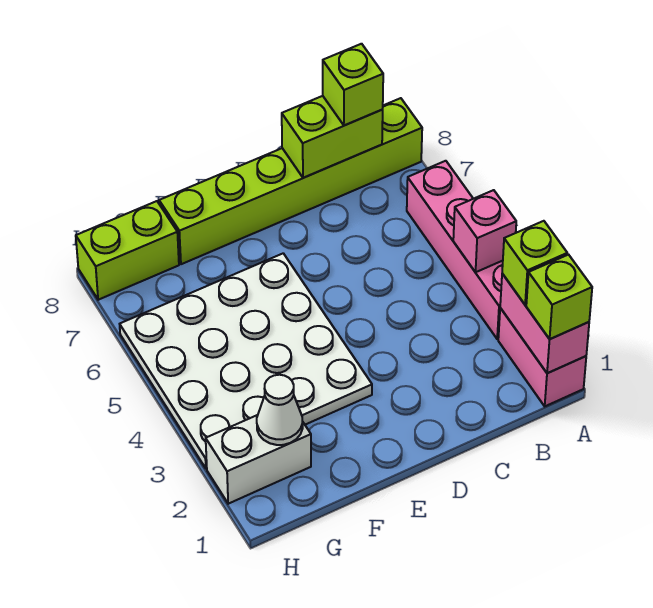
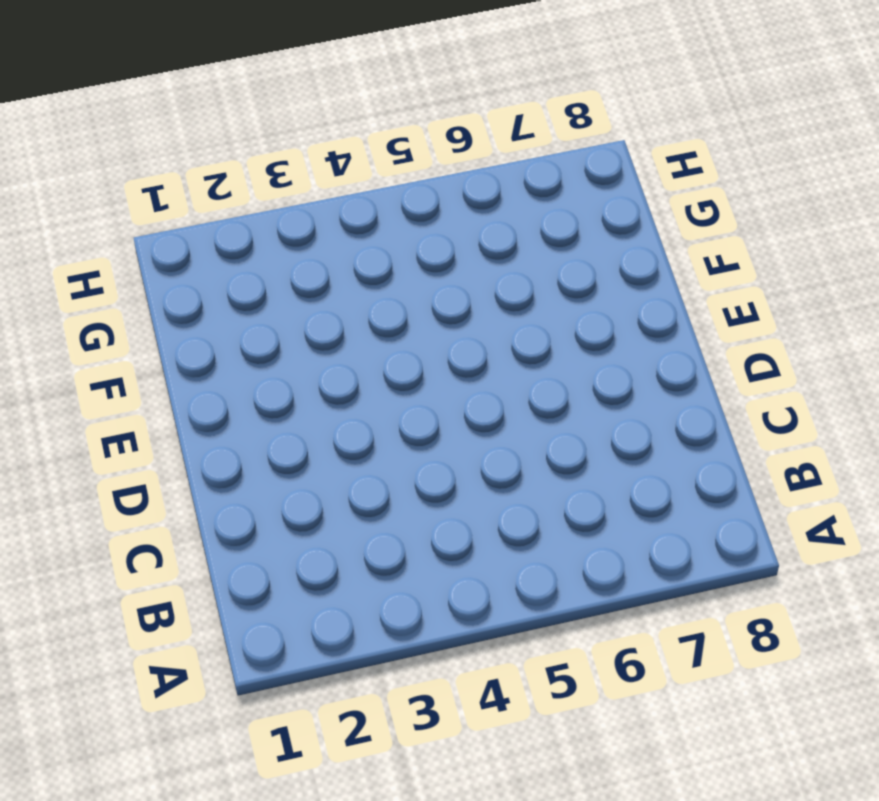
none -> pink brick A1:A2 level 1
none -> pink brick A3:A6 level 1
none -> lime brick A8:F8 level 1

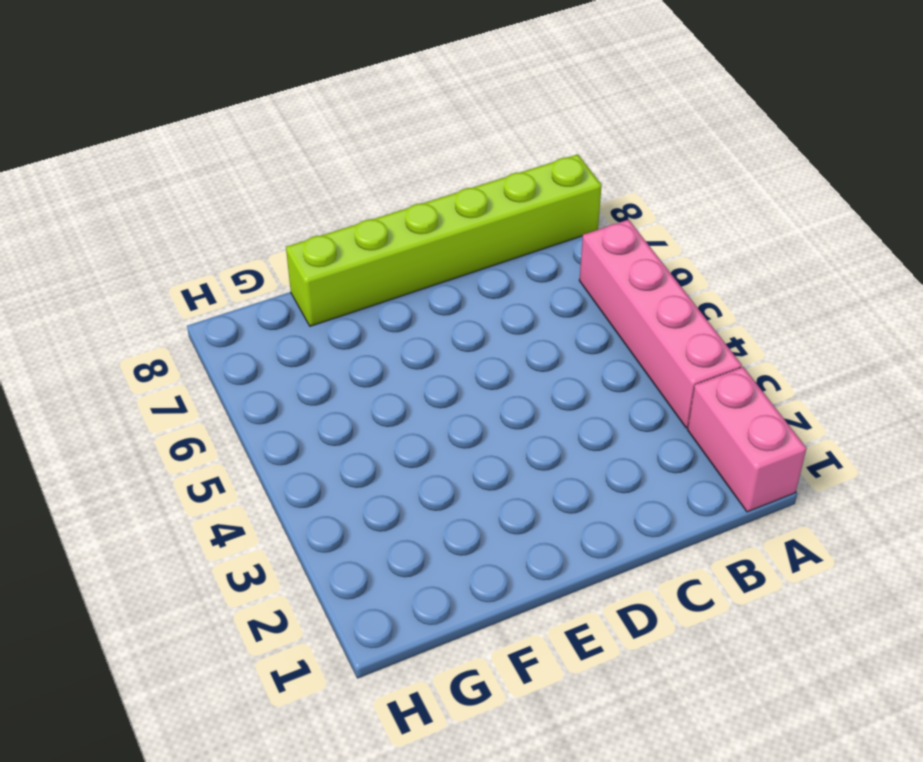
none -> white plate E3:H6 level 1
none -> white brick G2:H2 level 1
none -> lime brick G8:H8 level 1

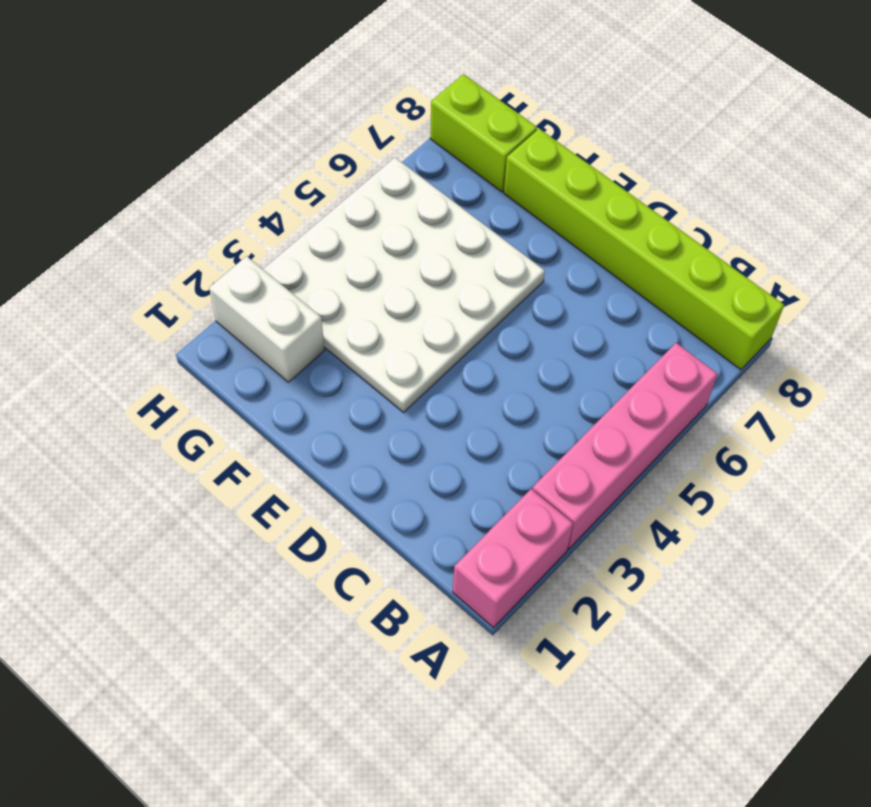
none -> pink brick A1:A2 level 2
none -> pink brick A4 level 2
none -> lime brick B8:C8 level 2

